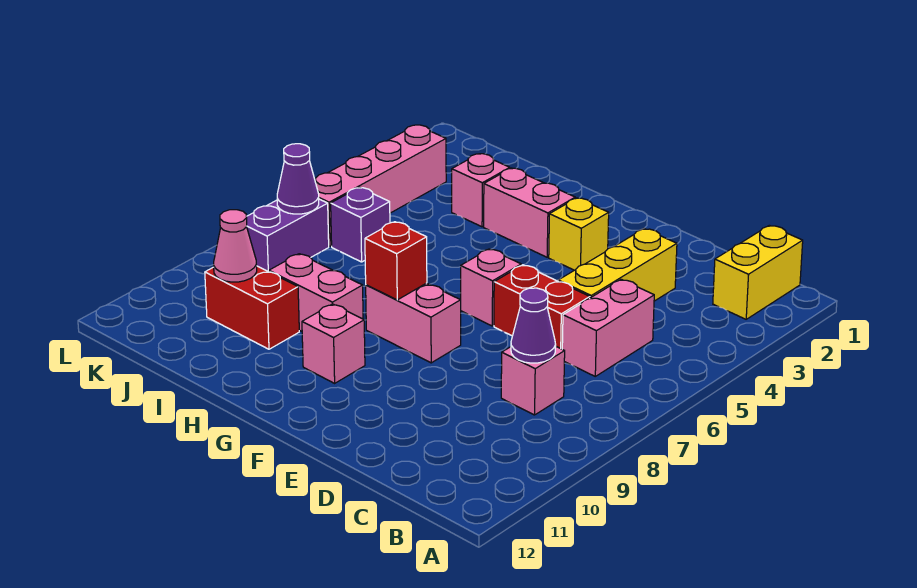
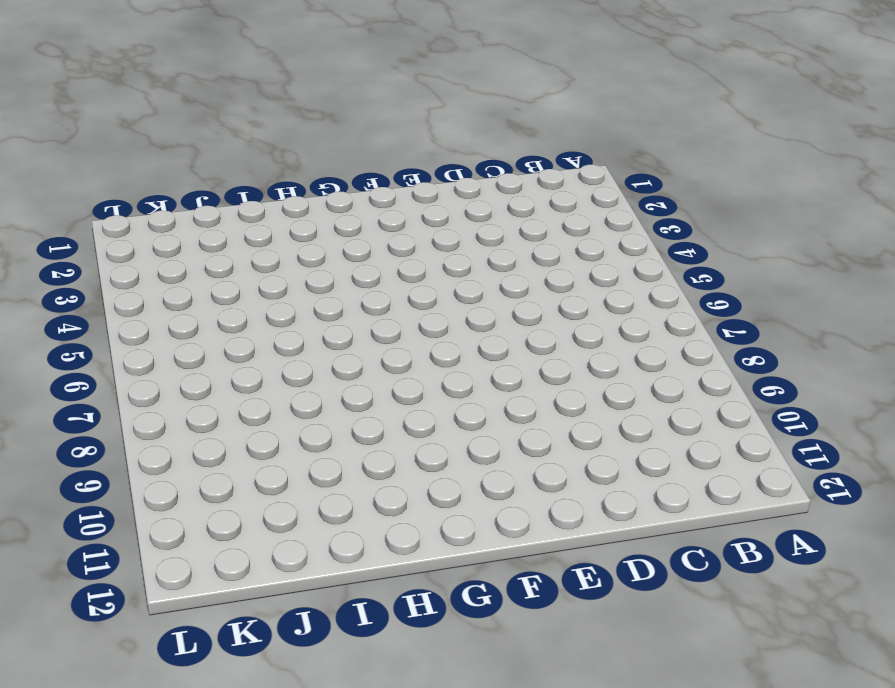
none -> yellow brick B1:B2 level 1
none -> pink brick C5:C6 level 1
none -> pink brick C8 level 1

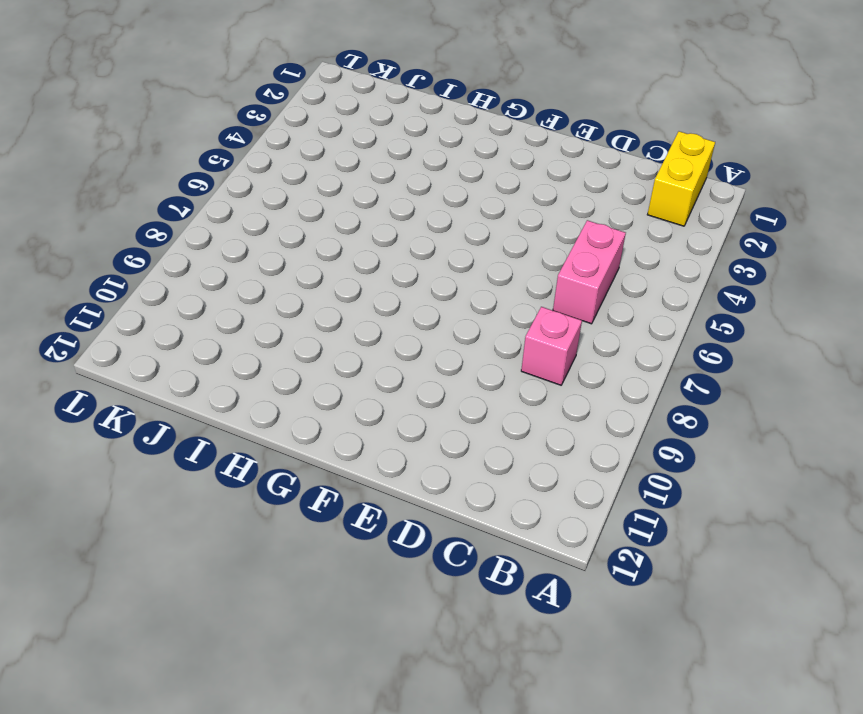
none -> yellow brick D3:D5 level 1
none -> red brick D6:E6 level 1
none -> yellow brick F3 level 1

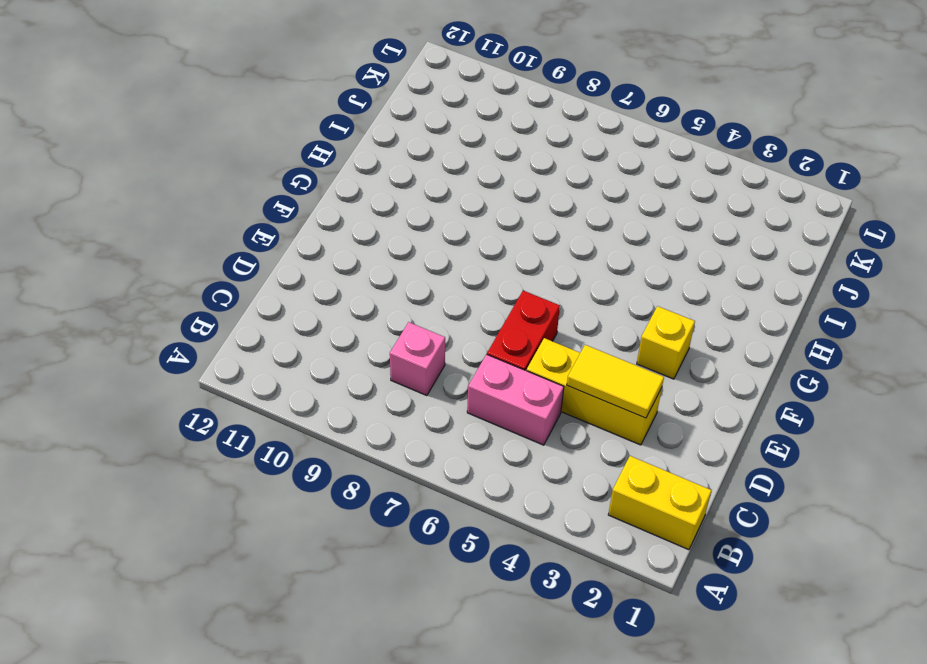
yellow tile D3:D4 level 2 -> none
none -> pink brick F6 level 1
none -> pink brick F8:G8 level 1
none -> pink brick G3:H3 level 1

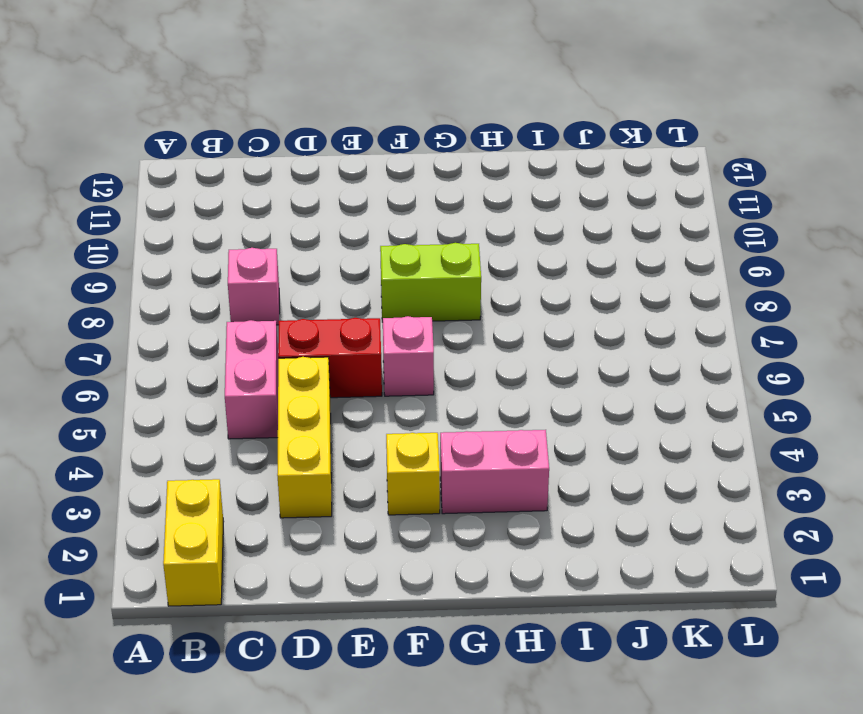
lime brick F8:G8 level 1 -> pink brick F8:G8 level 1
none -> pink brick G10 level 1
none -> pink brick H9:I9 level 1
none -> pink brick I3 level 1

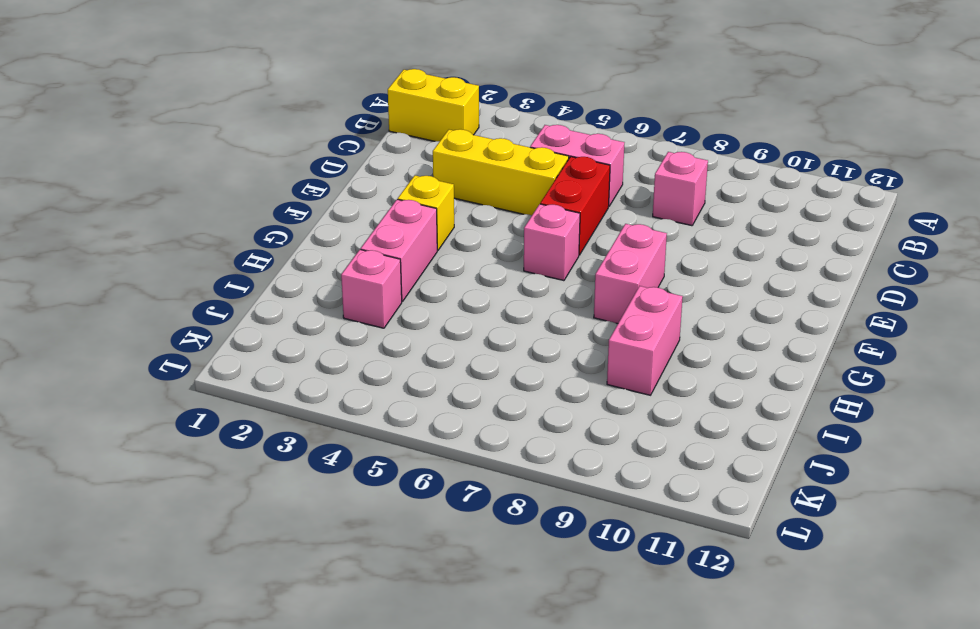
none -> pink brick G10 level 1
none -> red brick I10:J10 level 1
none -> purple brick J6 level 1

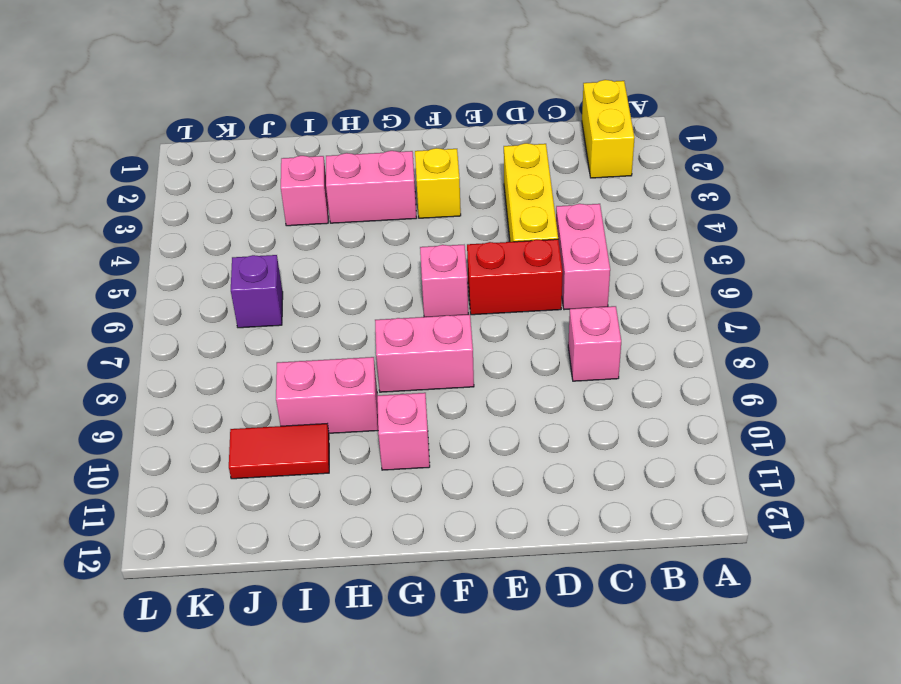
red tile I10:J10 level 1 -> red brick I10:J10 level 1
none -> pink brick K3:K6 level 1
none -> purple brick K7:K8 level 1
none -> purple cone C8 level 2

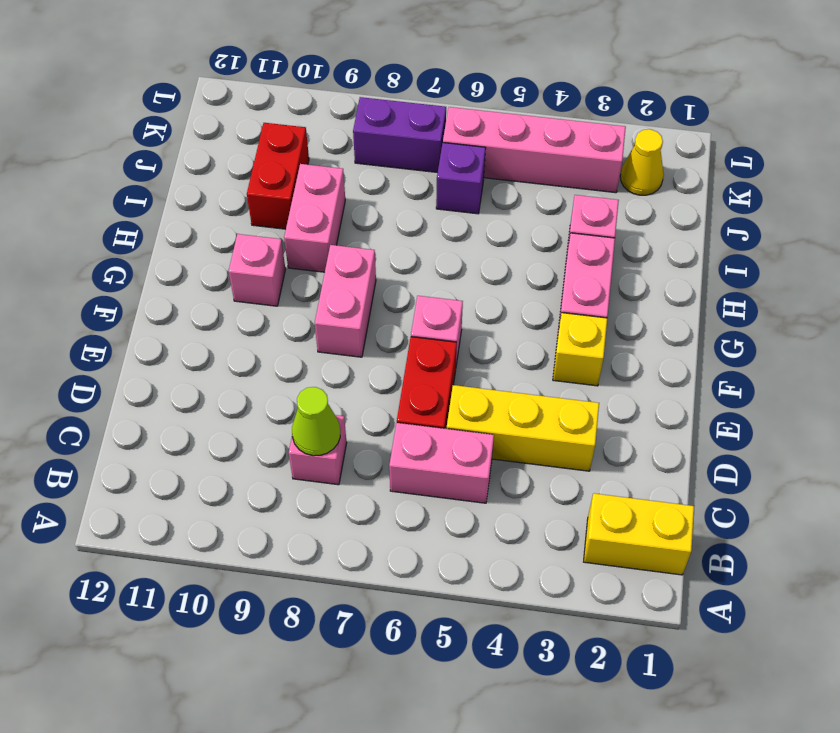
lime cone C8 level 2 -> purple cone C8 level 2
yellow cone K2 level 1 -> none
none -> red brick G8 level 2
none -> pink cone J10 level 2
none -> purple cone K7 level 2

